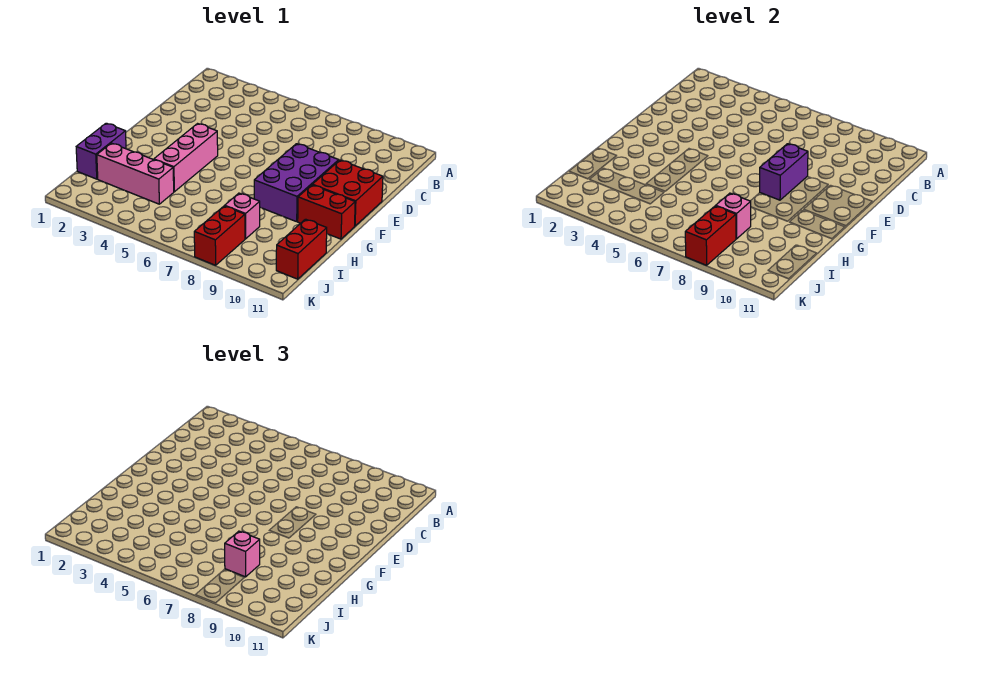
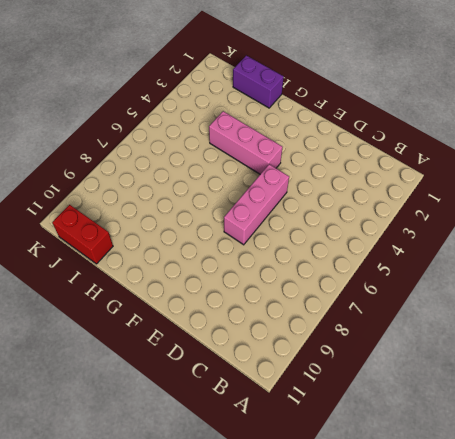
pink brick E5:E7 level 1 -> pink brick I2:I4 level 1
none -> purple brick E8:G9 level 1
none -> red brick E10:F11 level 1
none -> red brick G10:G11 level 1

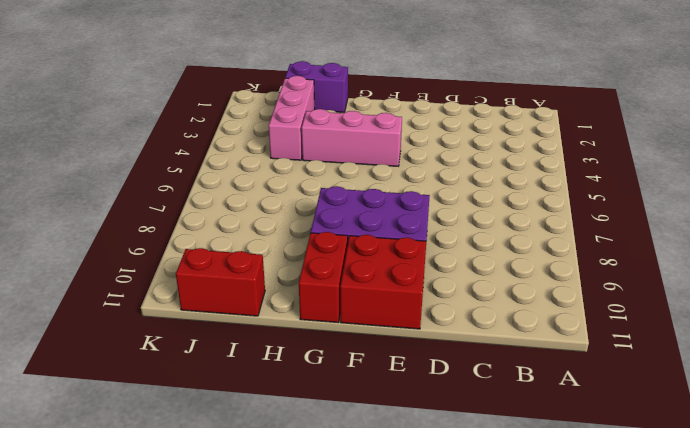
none -> pink brick I8 level 1
none -> red brick J8:K8 level 1
none -> purple brick E8:F8 level 2

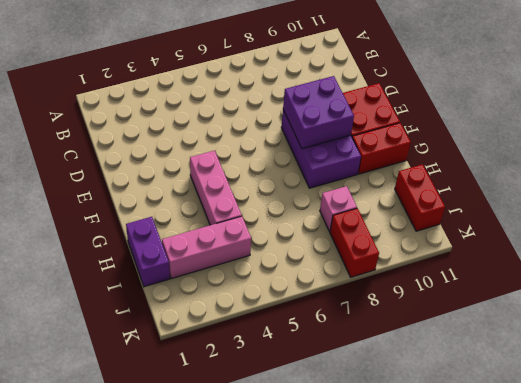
purple brick E8:F9 level 2 -> purple brick E8:F8 level 2
none -> pink brick I8 level 2
none -> red brick J8:K8 level 2
none -> pink brick I8 level 3

